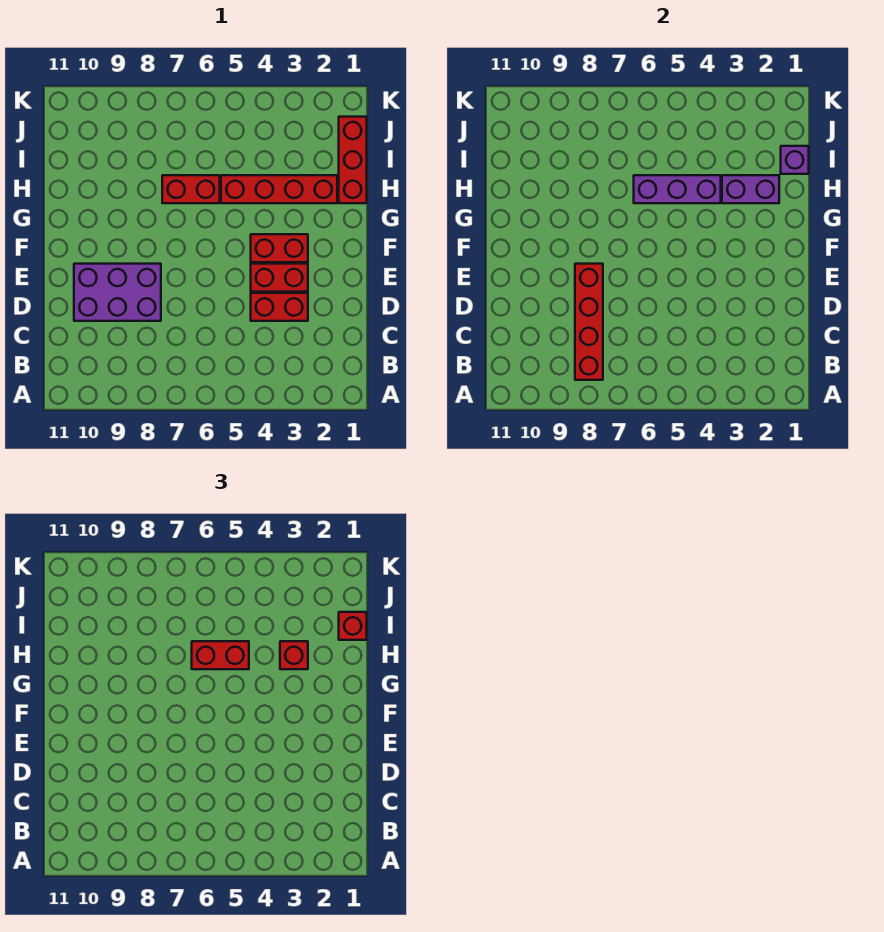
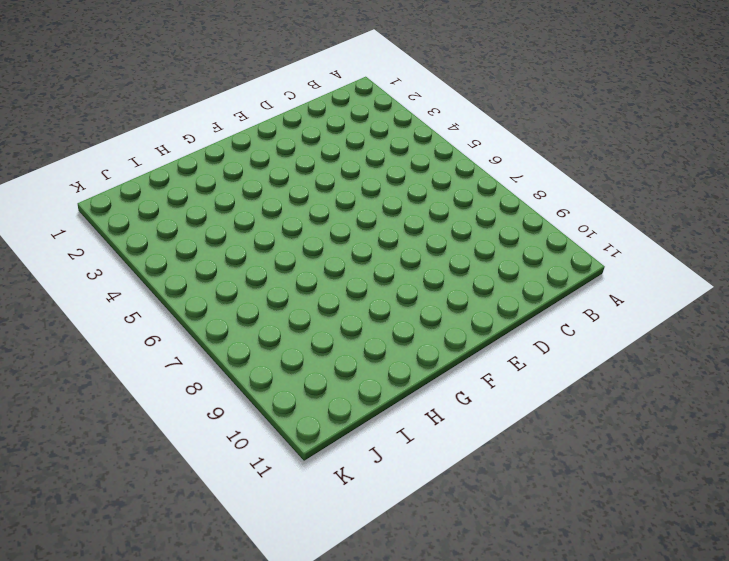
none -> red brick D3:D4 level 1
none -> purple brick D8:E10 level 1
none -> red brick E3:E4 level 1

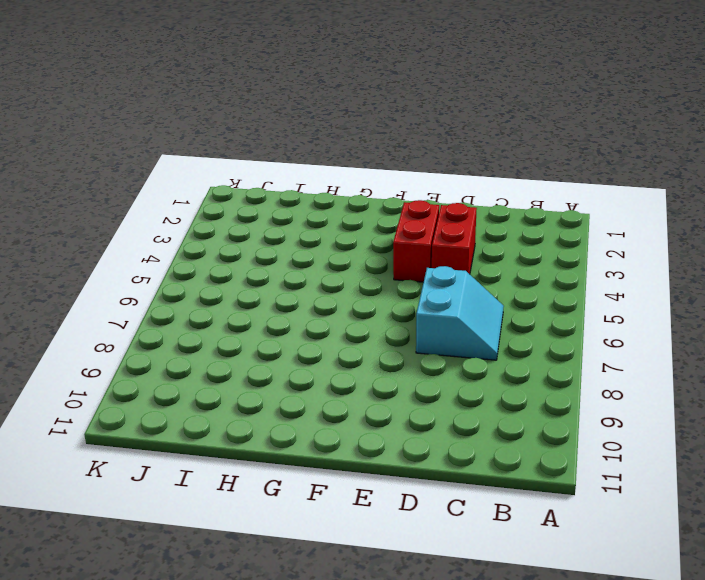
cyan slope C6:D7 level 1 top D -> none
none -> purple brick D8:E10 level 1
none -> red brick F3:F4 level 1
none -> red brick H1:J1 level 1

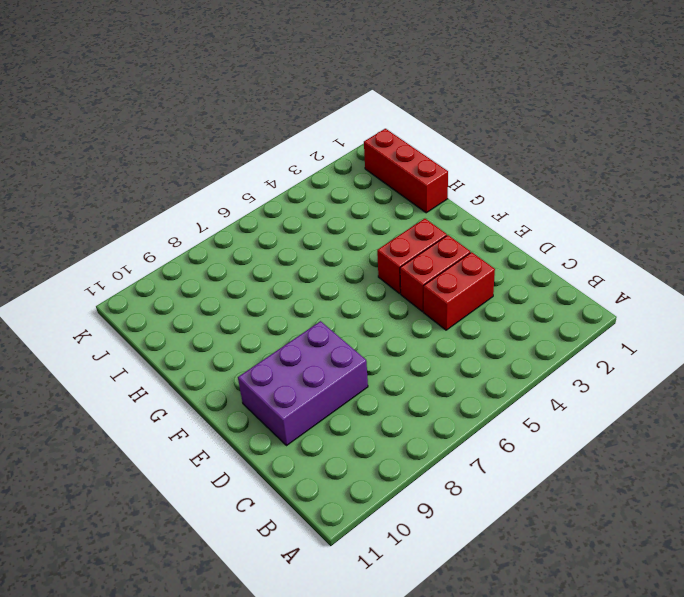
none -> red brick H2:H5 level 1
none -> red brick H6:H7 level 1
none -> red brick B8:E8 level 2

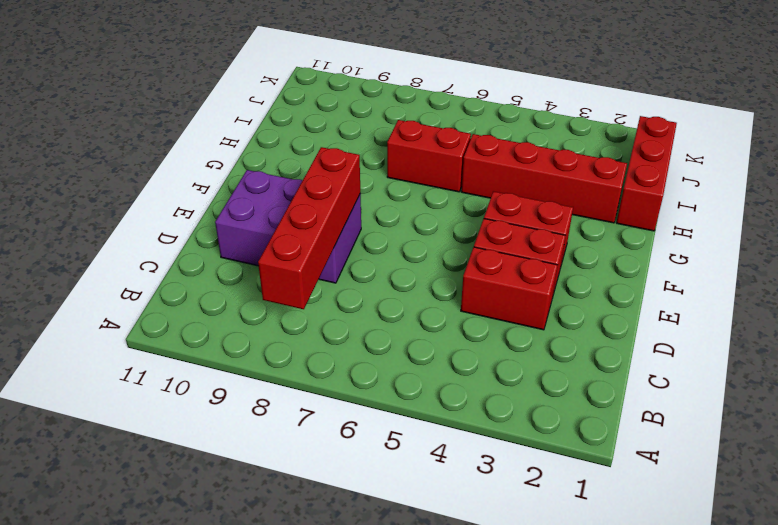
none -> purple brick H2:H3 level 2
none -> purple brick H4:H6 level 2
none -> purple brick I1 level 2

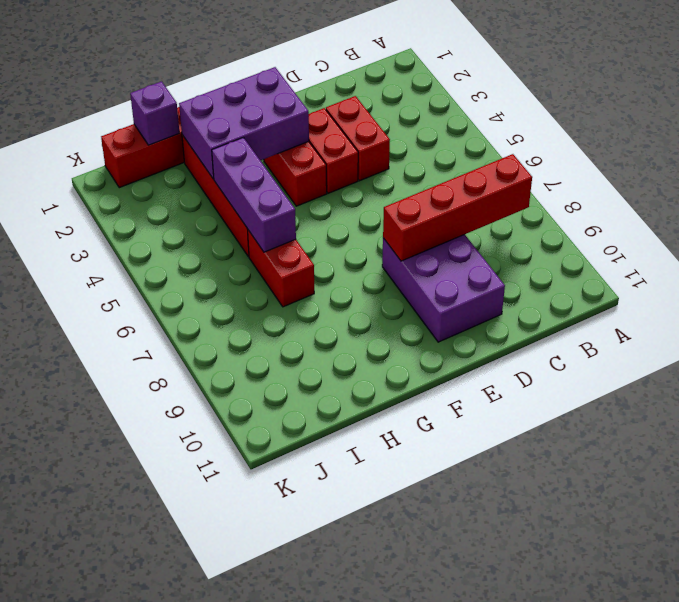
purple brick F2:H3 level 2 -> purple brick H2:H3 level 2
none -> red brick H3 level 3
none -> red brick H5:H6 level 3
none -> red brick I1 level 3

